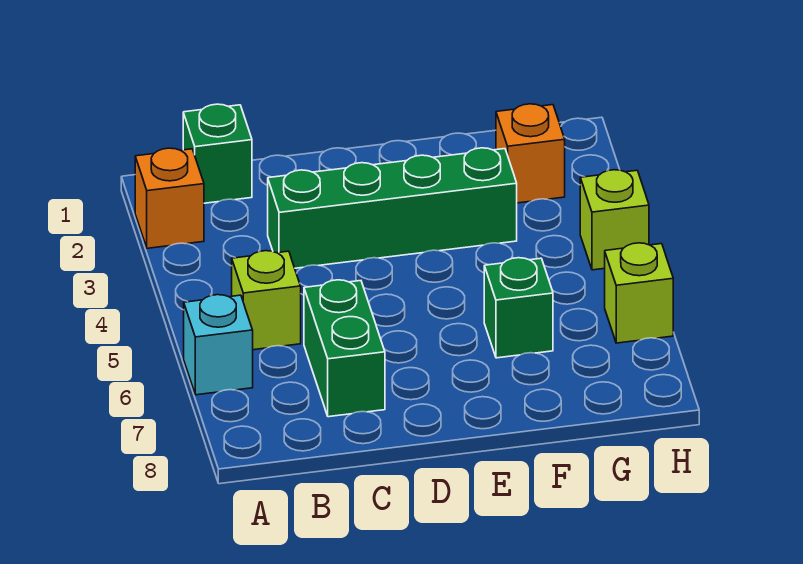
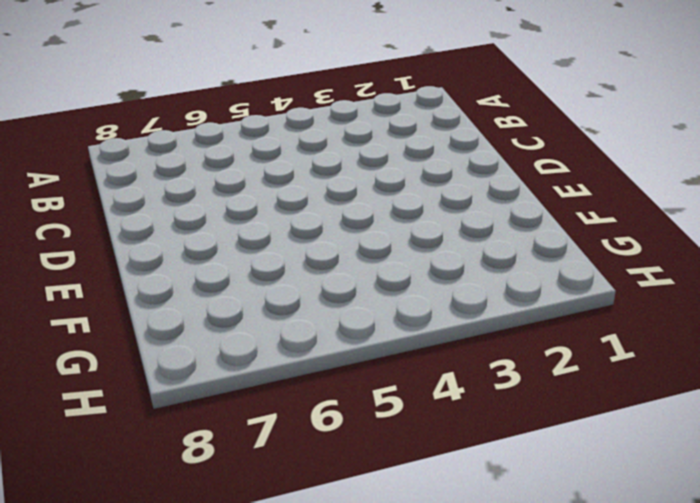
none -> orange brick A2 level 1
none -> cyan brick A6 level 1

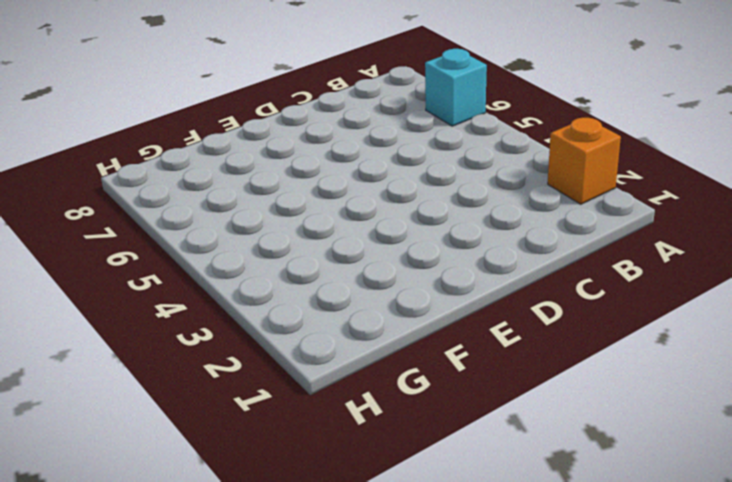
none -> green brick B1 level 1
none -> lime brick B5 level 1

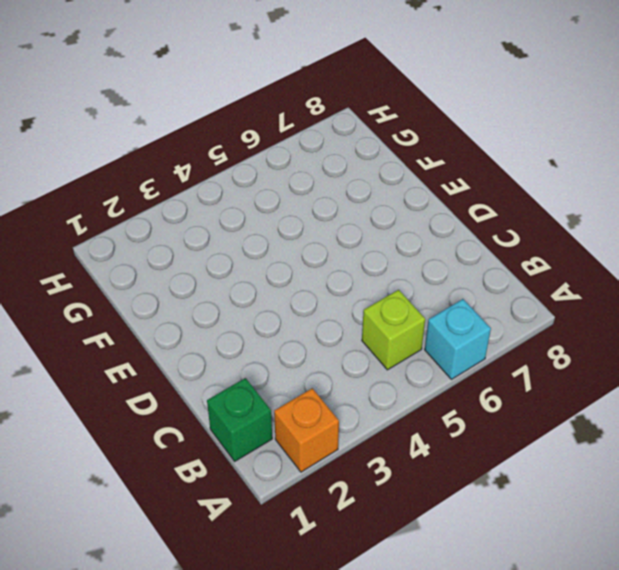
none -> green brick C3:F3 level 1
none -> green brick C6:C7 level 1

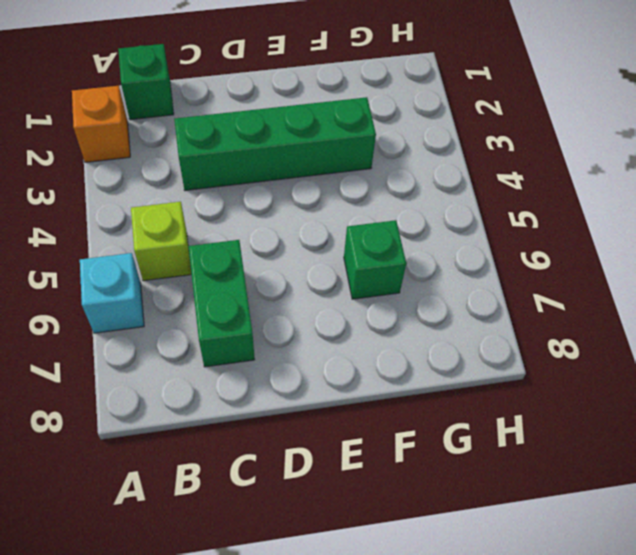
none -> orange brick G2 level 1
none -> lime brick H4 level 1

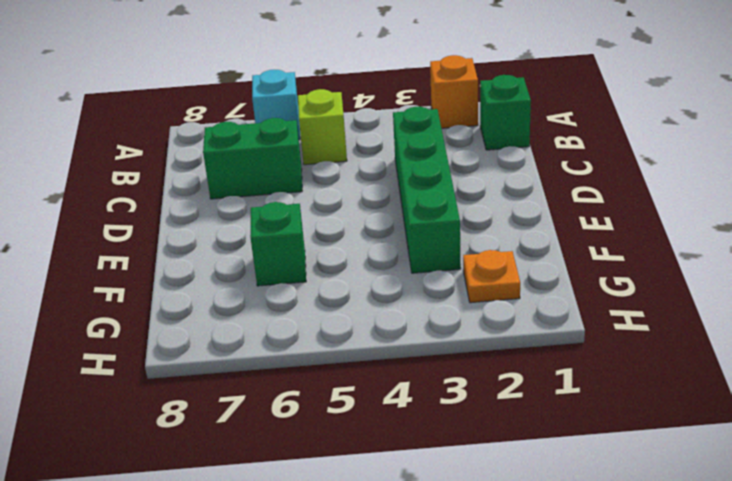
orange plate G2 level 1 -> orange brick G2 level 1
none -> lime brick H4 level 1
none -> lime brick H6 level 1

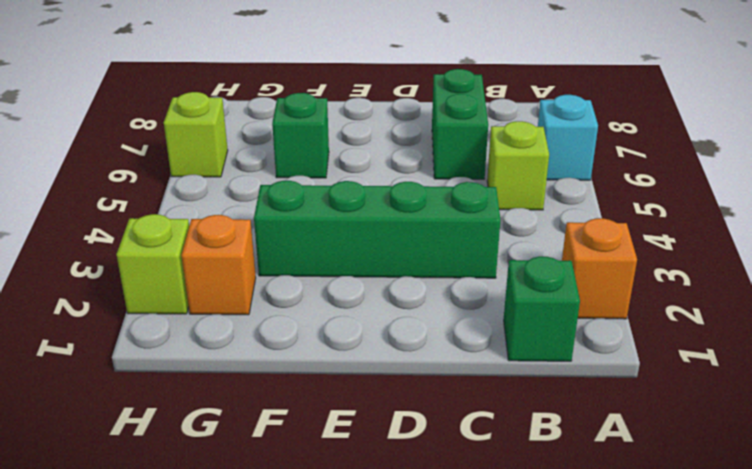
lime brick H2 level 1 -> lime brick H4 level 1

